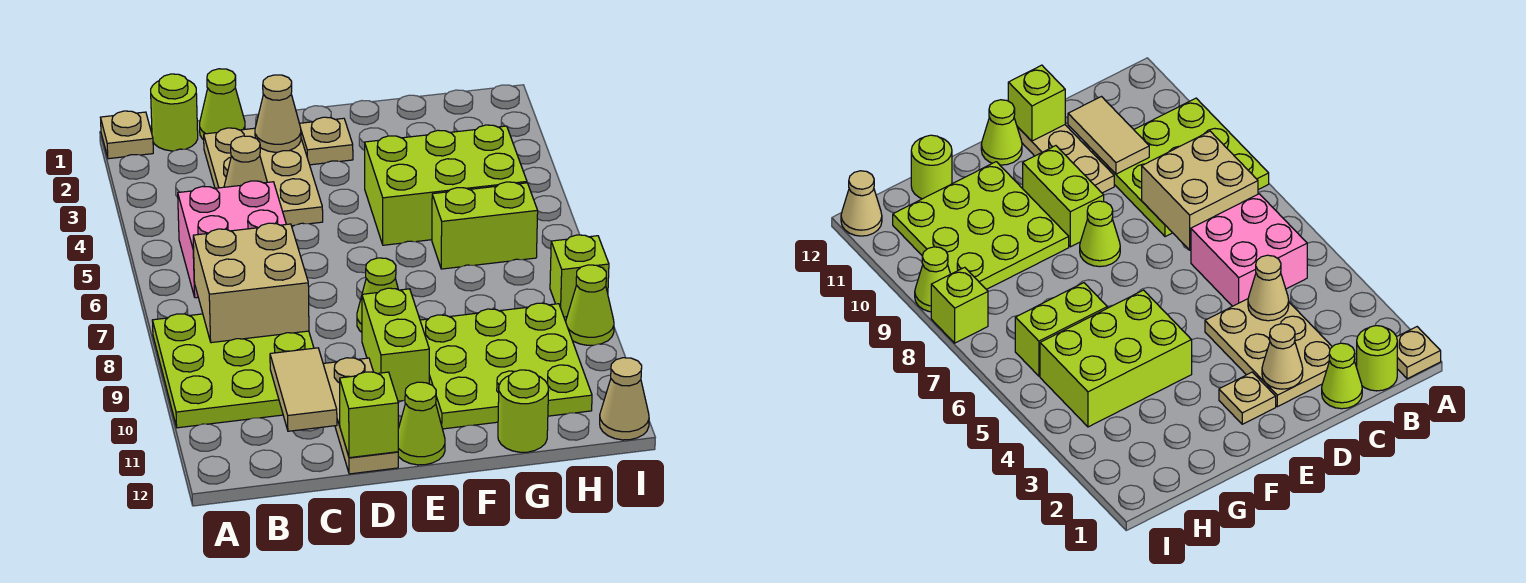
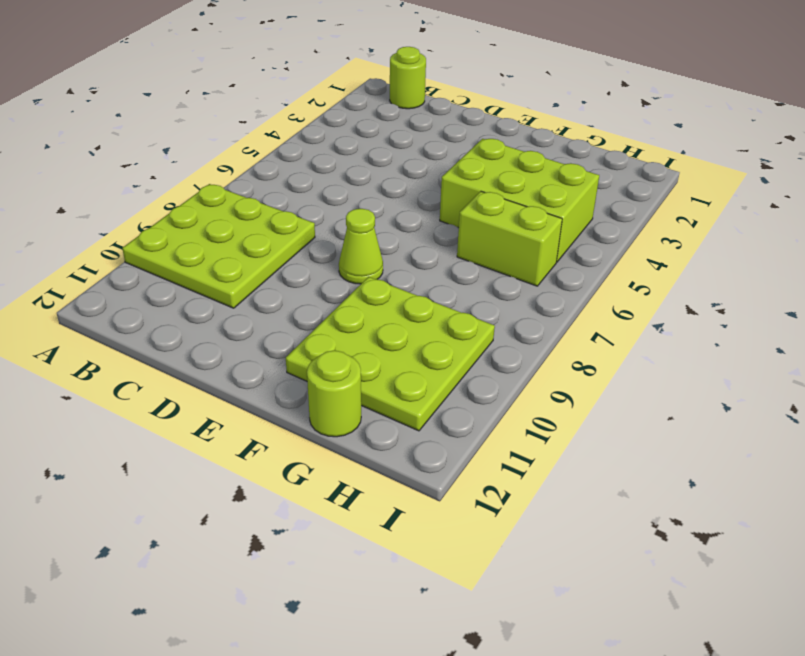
none -> tan plate A1 level 1
none -> pink brick B5:C6 level 1
none -> lime cone C1 level 1

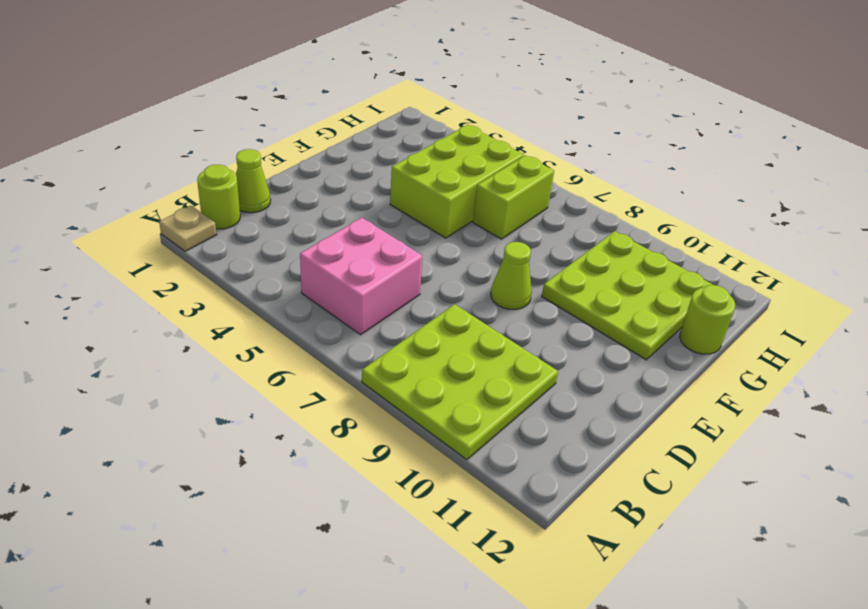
none -> tan plate C2:D4 level 1
none -> tan plate D10:D12 level 1
none -> tan plate E2 level 1

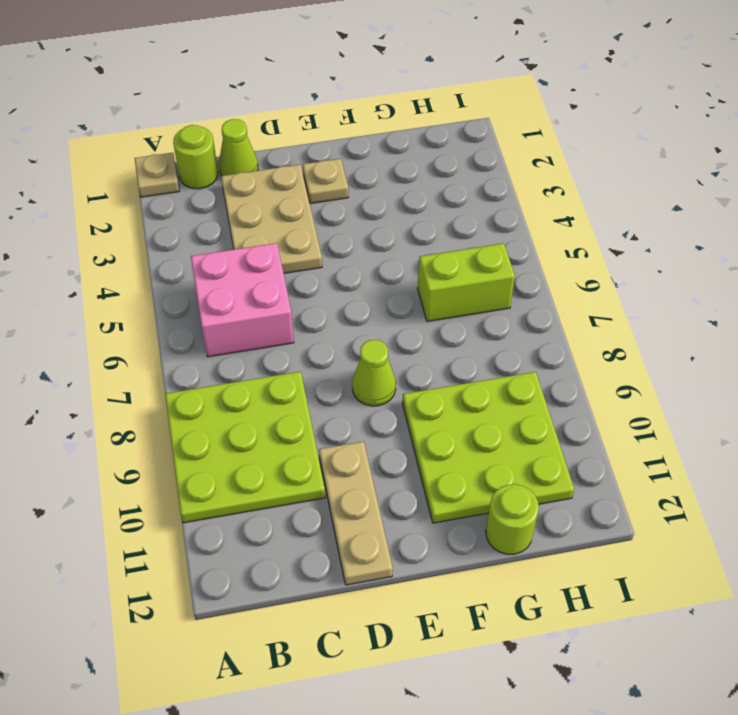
none -> lime brick E9:E10 level 1
none -> lime cone E12 level 1
none -> lime brick F4:H5 level 1

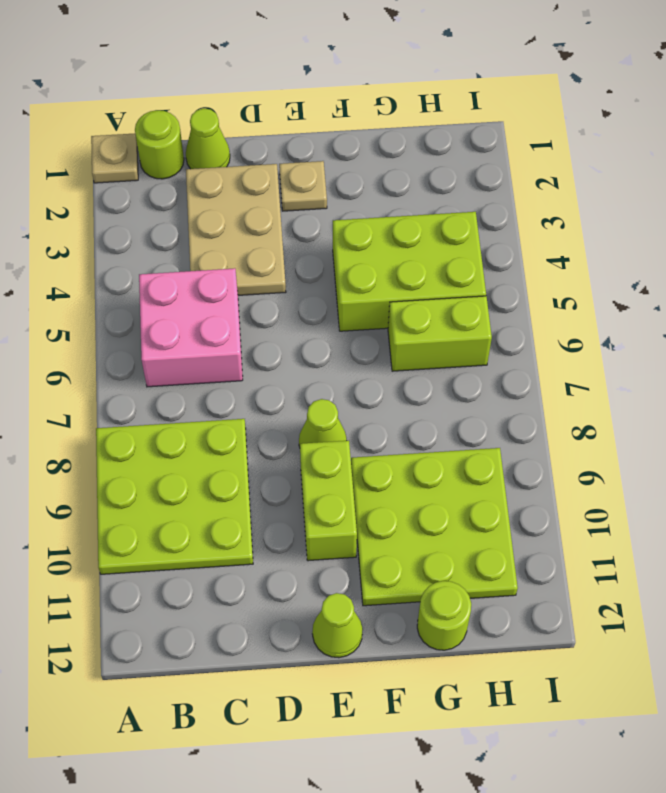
none -> tan plate D10:D12 level 1
none -> lime brick I8 level 1
none -> lime cone I9 level 1

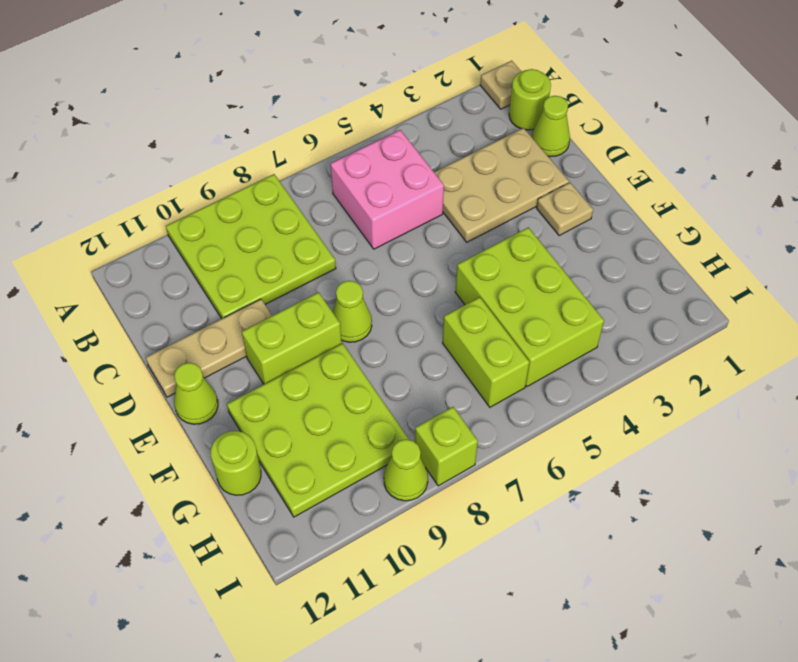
none -> tan cone I12 level 1
none -> tan brick B7:C8 level 2
none -> tan cone C4 level 2

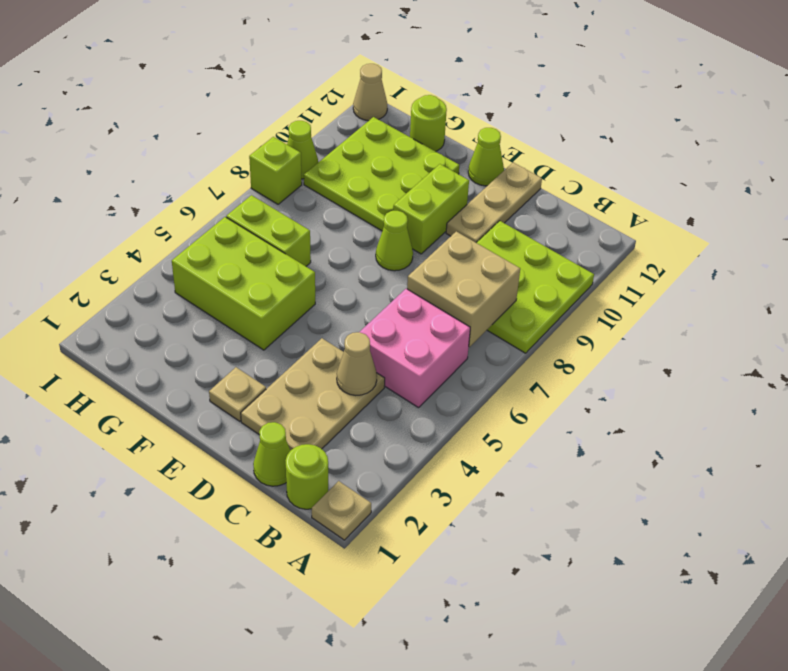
none -> tan tile C10:C11 level 2
none -> tan cone D2 level 2
none -> lime brick D12 level 2

